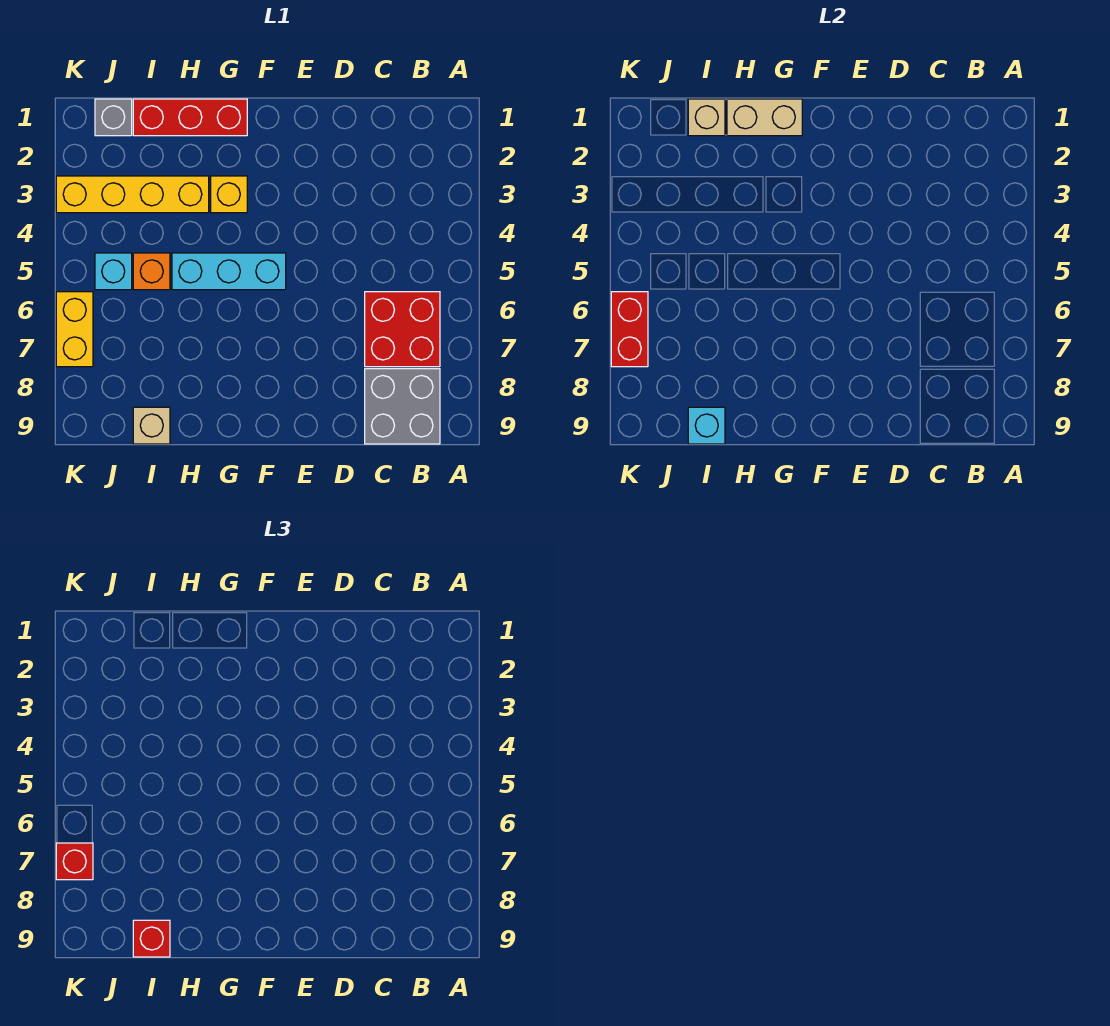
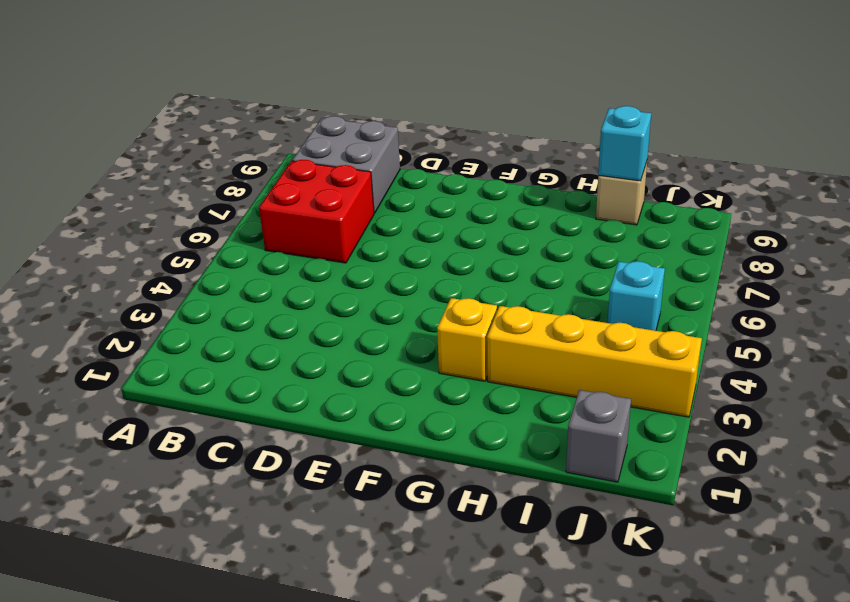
none -> cyan brick F5:H5 level 1
none -> red brick G1:I1 level 1
none -> orange brick I5 level 1

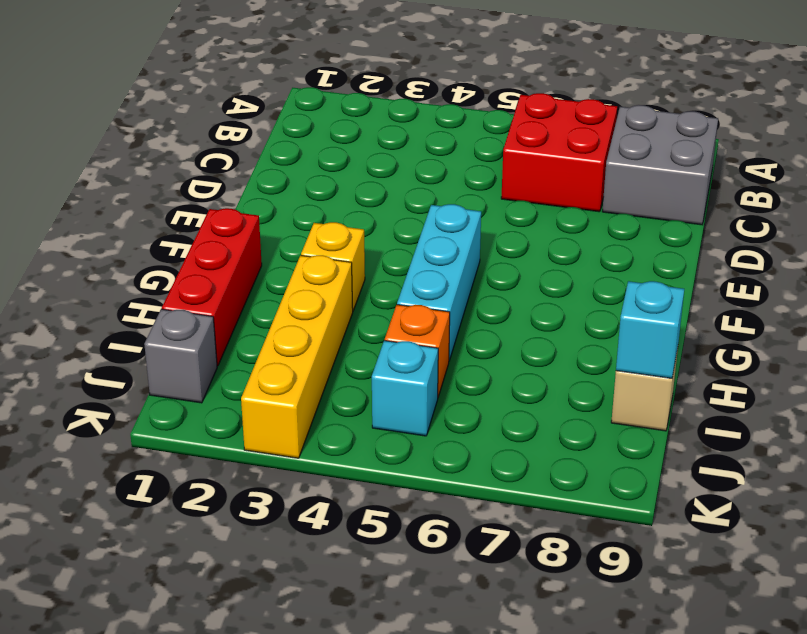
none -> yellow brick K6:K7 level 1
none -> tan brick G1:H1 level 2
none -> tan brick I1 level 2

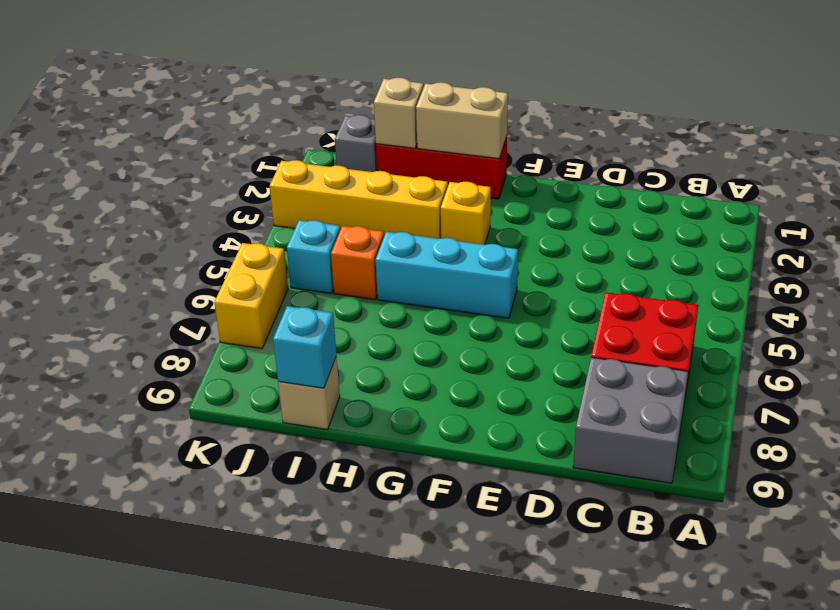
none -> red brick K6:K7 level 2
none -> red brick I9 level 3
none -> red brick K7 level 3

